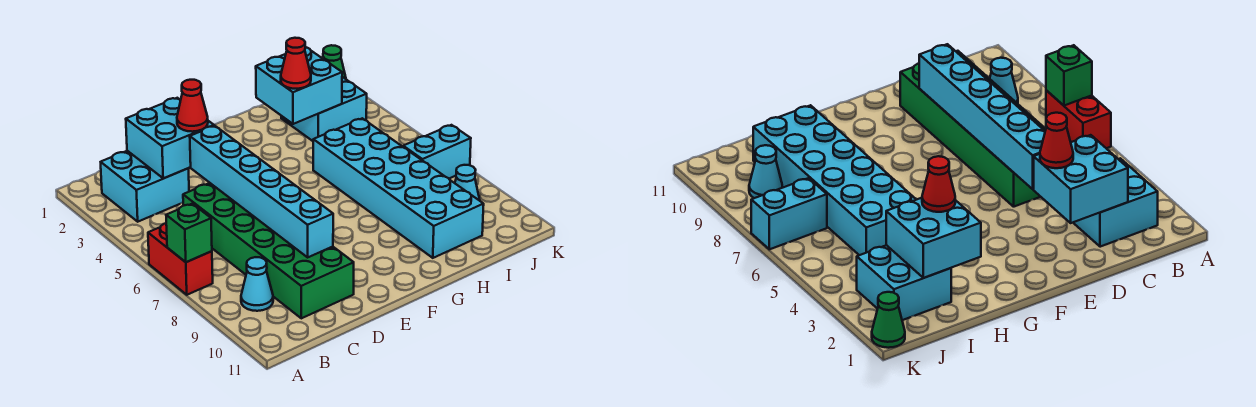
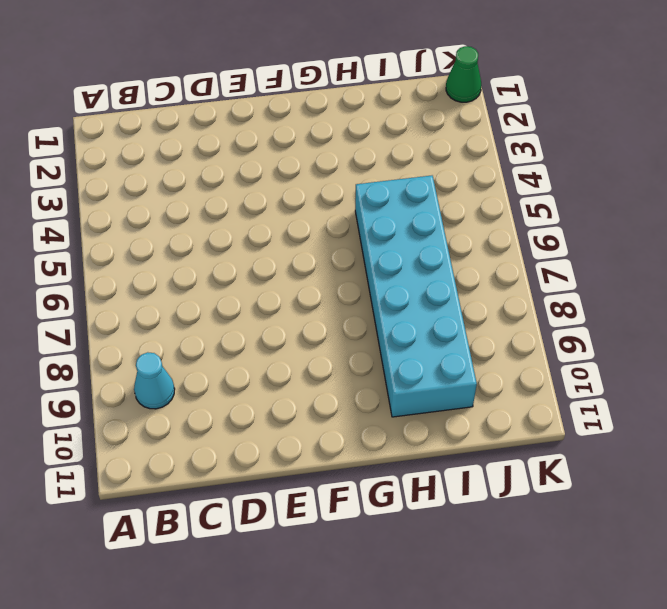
none -> red brick A6:A7 level 1
none -> cyan brick B2:C3 level 1
none -> green brick C5:D10 level 1

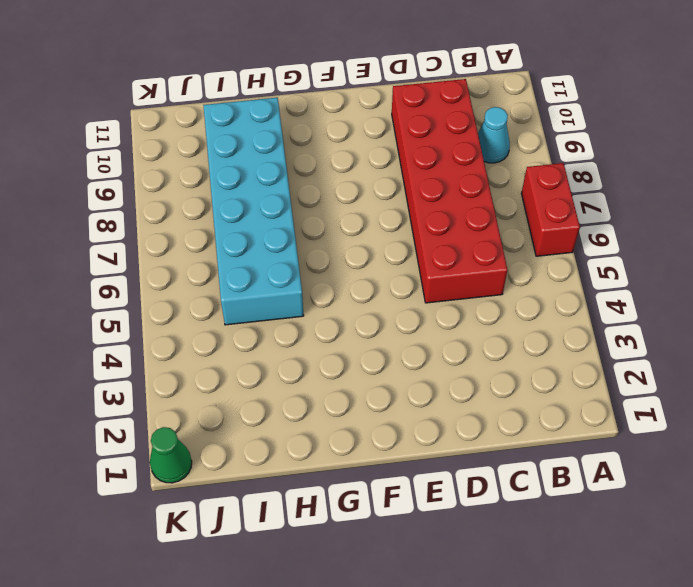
red brick C5:D10 level 1 -> green brick C5:D10 level 1
none -> cyan brick B2:C3 level 1
none -> cyan brick I2:J3 level 1
none -> cyan brick J7:K7 level 1

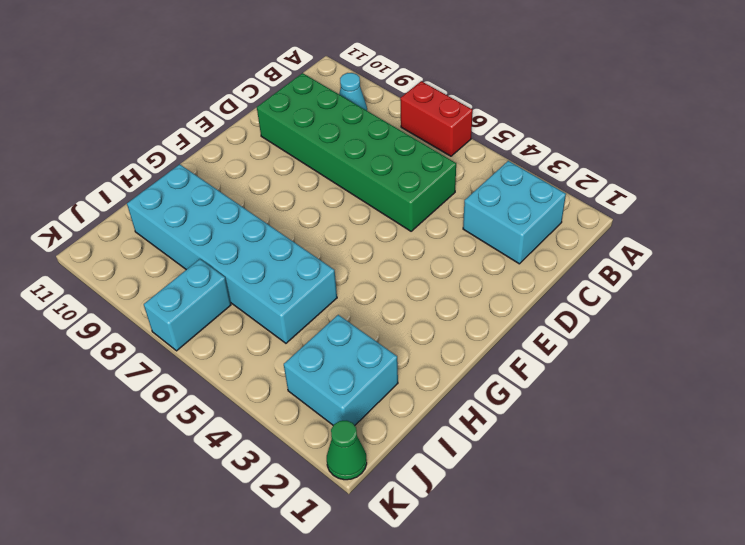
none -> cyan cone J9 level 1
none -> green brick A7 level 2
none -> cyan brick C2:D3 level 2

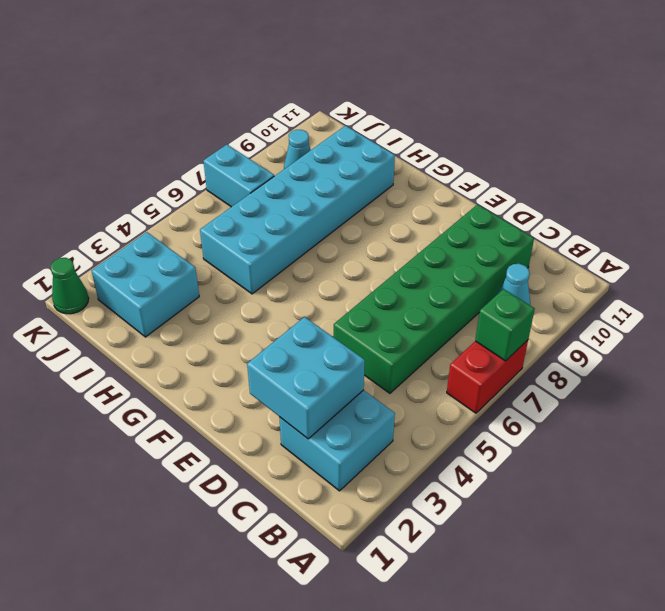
none -> cyan brick D4:D9 level 2
none -> cyan brick H2:I3 level 2
none -> red cone D3 level 3

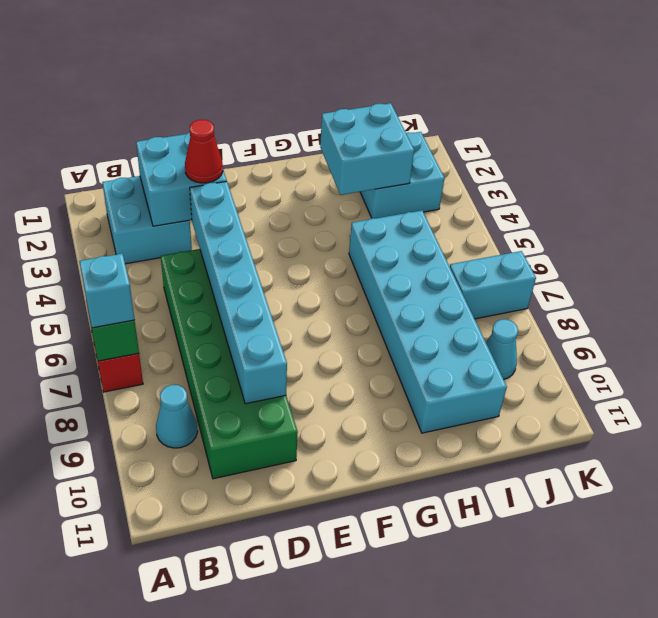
cyan brick A7 level 3 -> none
none -> green cone K1 level 1
none -> red cone H3 level 3

